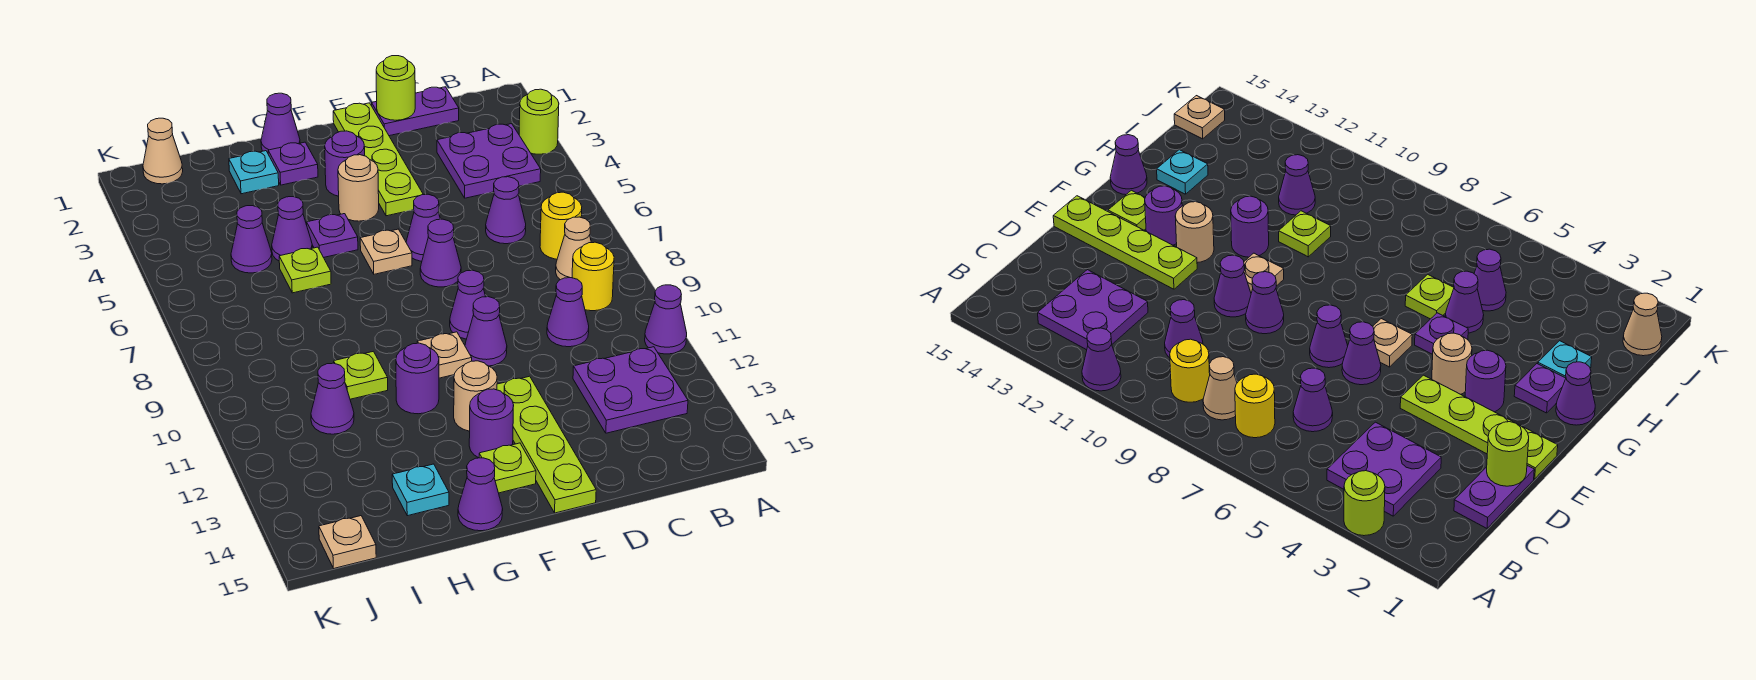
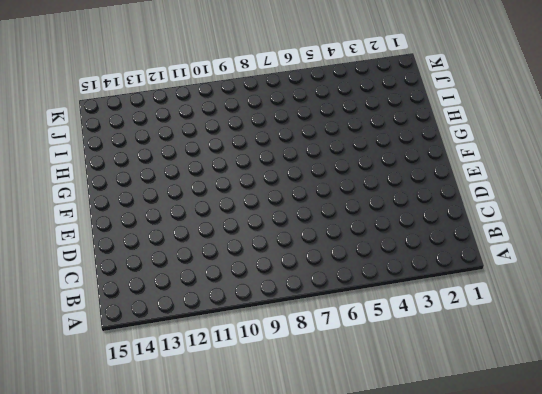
none -> lime round brick A3 level 1
none -> purple cone A11 level 1
none -> purple plate B3:C4 level 1
none -> yellow round brick B7 level 1

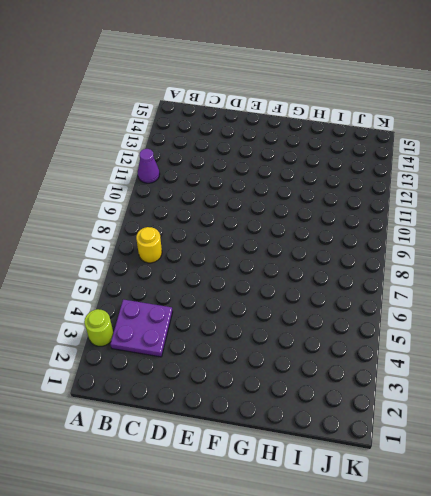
none -> tan cone B8 level 1
none -> yellow round brick B9 level 1
none -> purple plate B12:C13 level 1
none -> purple plate C1:D1 level 1

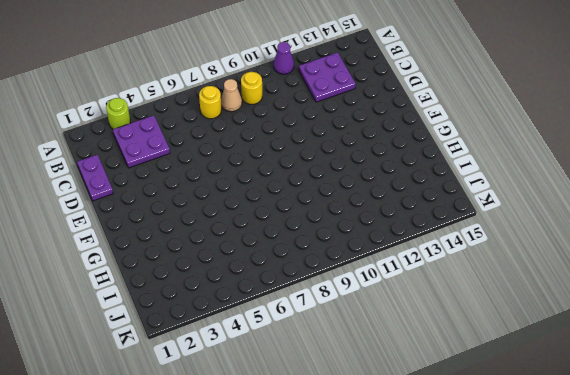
none -> purple cone C6 level 1
none -> purple cone C10 level 1
none -> lime plate E1:E4 level 1
none -> purple cone E6 level 1

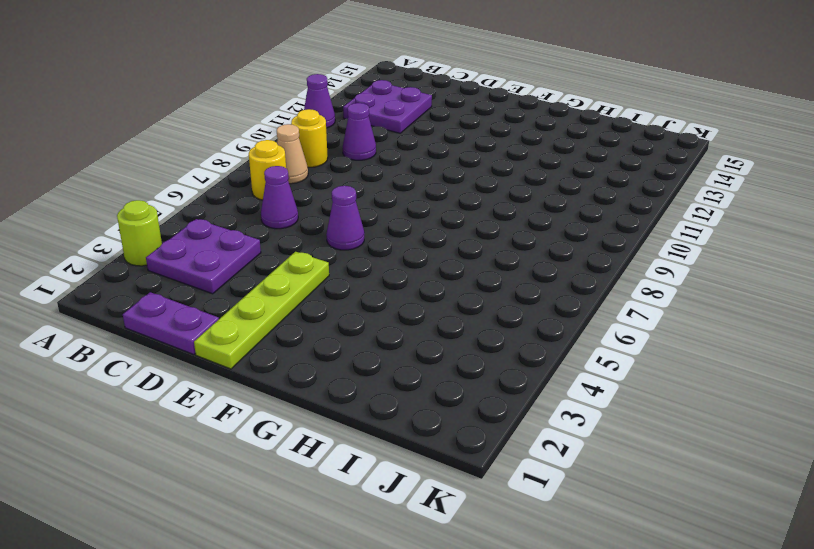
none -> purple cone E7 level 1
none -> purple cone E9 level 1
none -> purple cone E10 level 1
none -> lime plate E12:E15 level 1

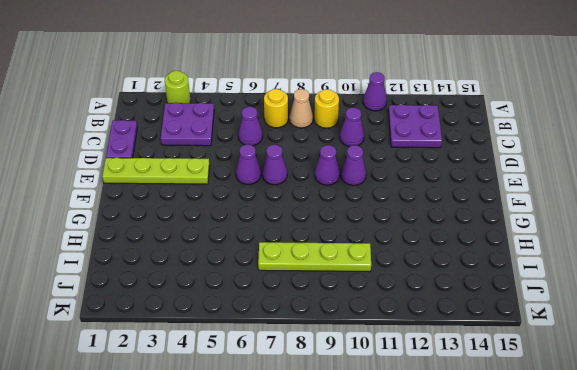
lime plate I7:I10 level 1 -> lime plate E12:E15 level 1
none -> purple round brick F3 level 1
none -> tan round brick F4 level 1
none -> tan plate F6 level 1
none -> tan plate F10 level 1

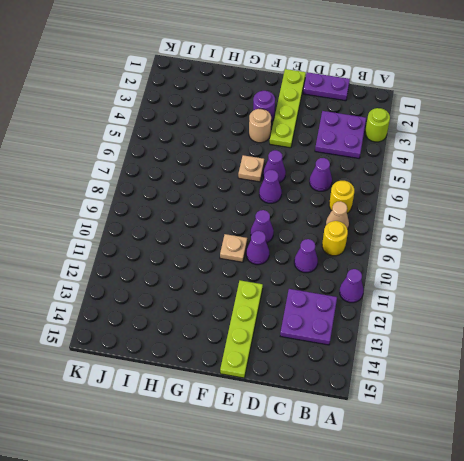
none -> tan round brick F12 level 1
none -> purple round brick F13 level 1
none -> lime plate F14 level 1
none -> purple cone G1 level 1

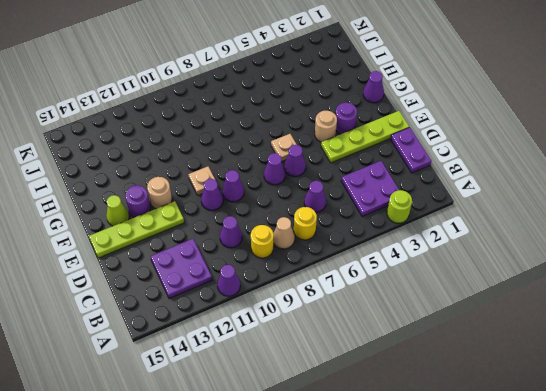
lime cone F14 level 1 -> lime plate F14 level 1
none -> purple plate G2 level 1
none -> purple plate G5 level 1
none -> purple round brick G11 level 1
none -> purple cone G15 level 1

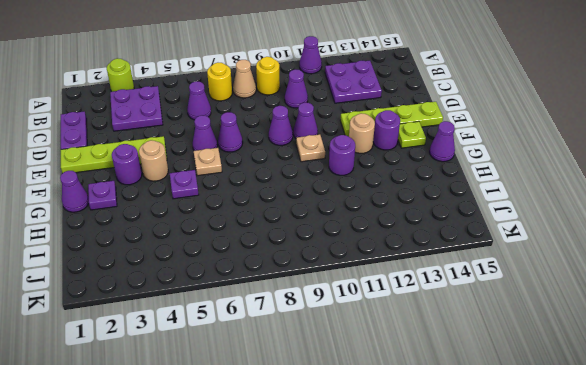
none -> cyan plate H2 level 1
none -> purple cone H5 level 1
none -> lime plate H6 level 1
none -> lime plate H10 level 1

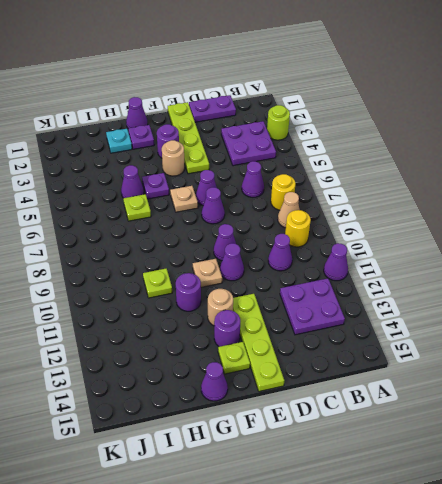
none -> cyan plate H14 level 1
none -> purple cone I5 level 1
none -> purple cone I11 level 1
none -> tan cone J1 level 1

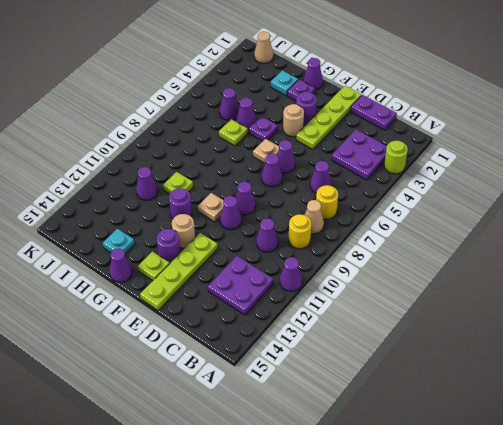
none -> tan plate J15 level 1
none -> lime round brick D1 level 2

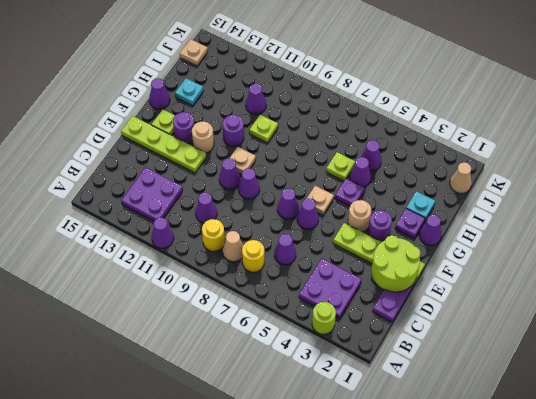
lime round brick D1:E2 level 2 -> lime round brick D1 level 2

